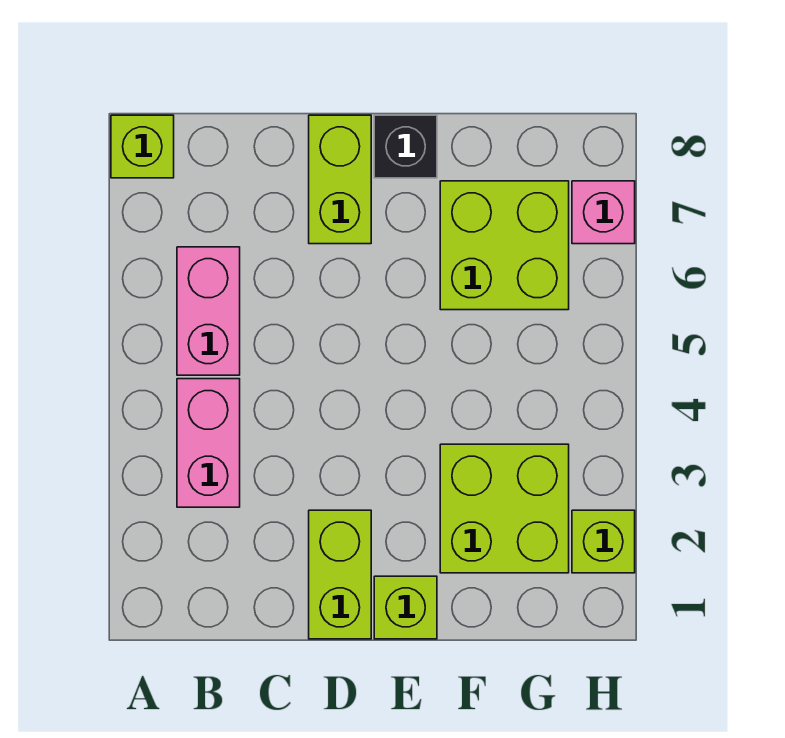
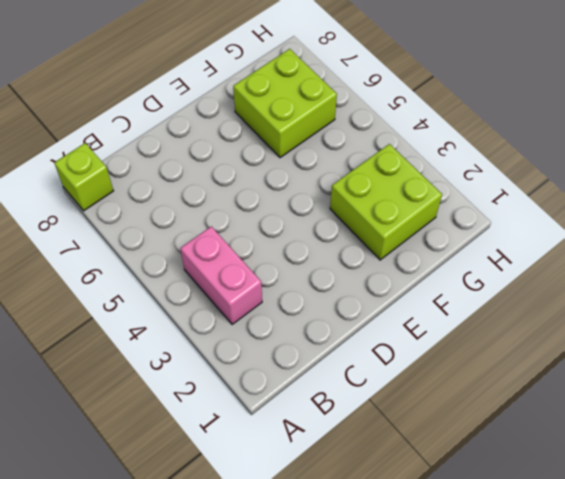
none -> pink brick B5:B6 level 1
none -> lime brick D1:D2 level 1

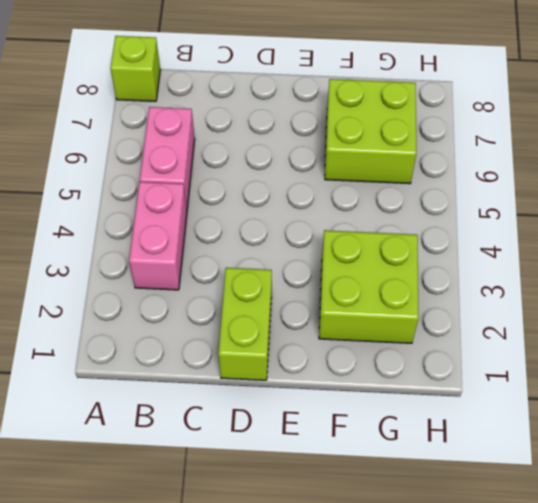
none -> lime brick D7:D8 level 1
none -> lime brick E1 level 1

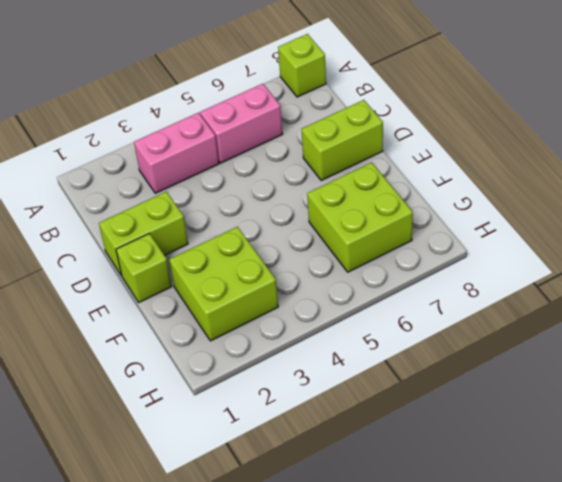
none -> black brick E8 level 1
none -> lime brick H2 level 1

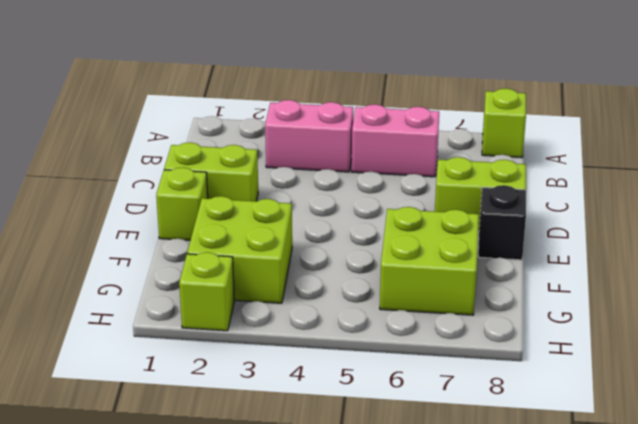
none -> pink brick H7 level 1

